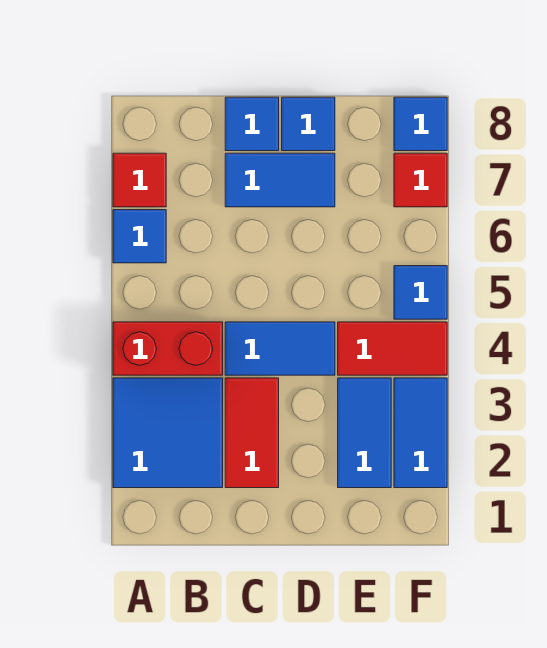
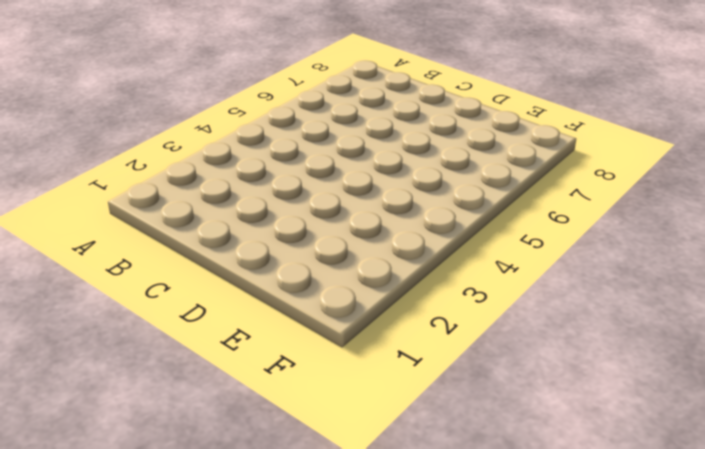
none -> blue tile A2:B3 level 1
none -> red brick A4:B4 level 1
none -> blue tile A6 level 1

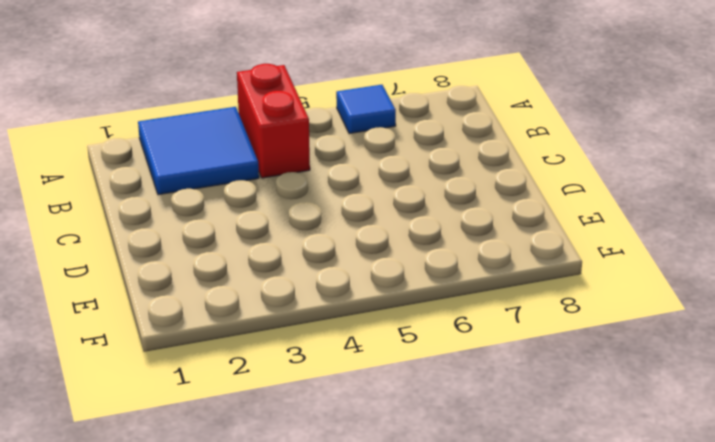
none -> red tile A7 level 1
none -> red tile C2:C3 level 1
none -> blue tile C4:D4 level 1

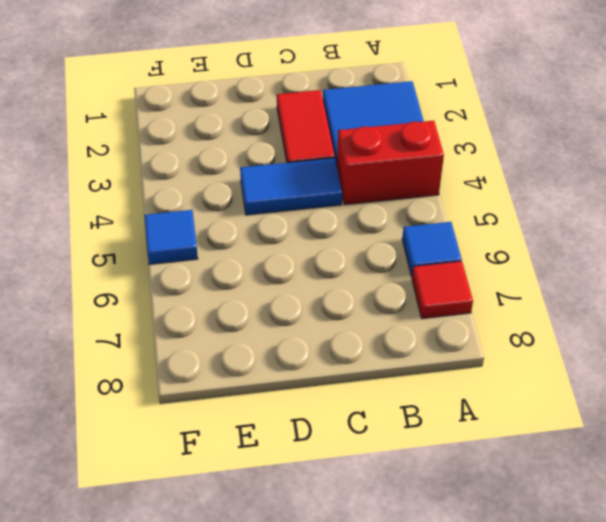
none -> blue tile C7:D7 level 1
none -> blue tile C8 level 1
none -> blue tile D8 level 1

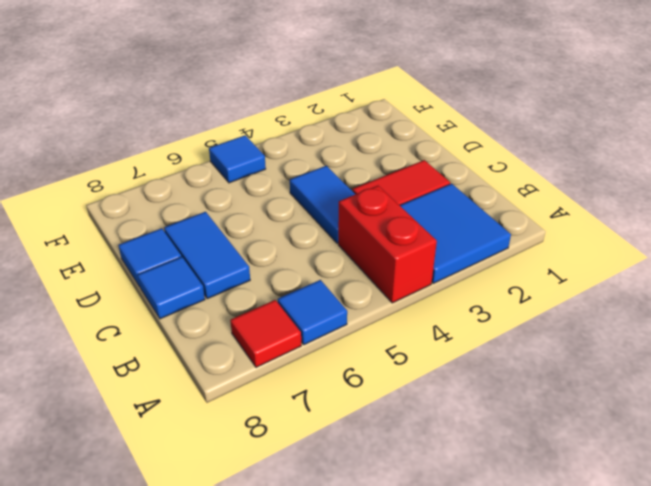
none -> blue tile E2:E3 level 1
none -> red tile E4:F4 level 1
none -> blue tile F2:F3 level 1

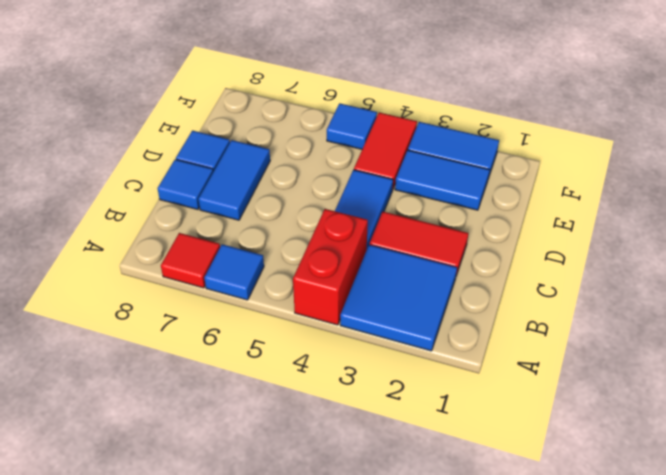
none -> red tile F7 level 1
none -> blue tile F8 level 1

